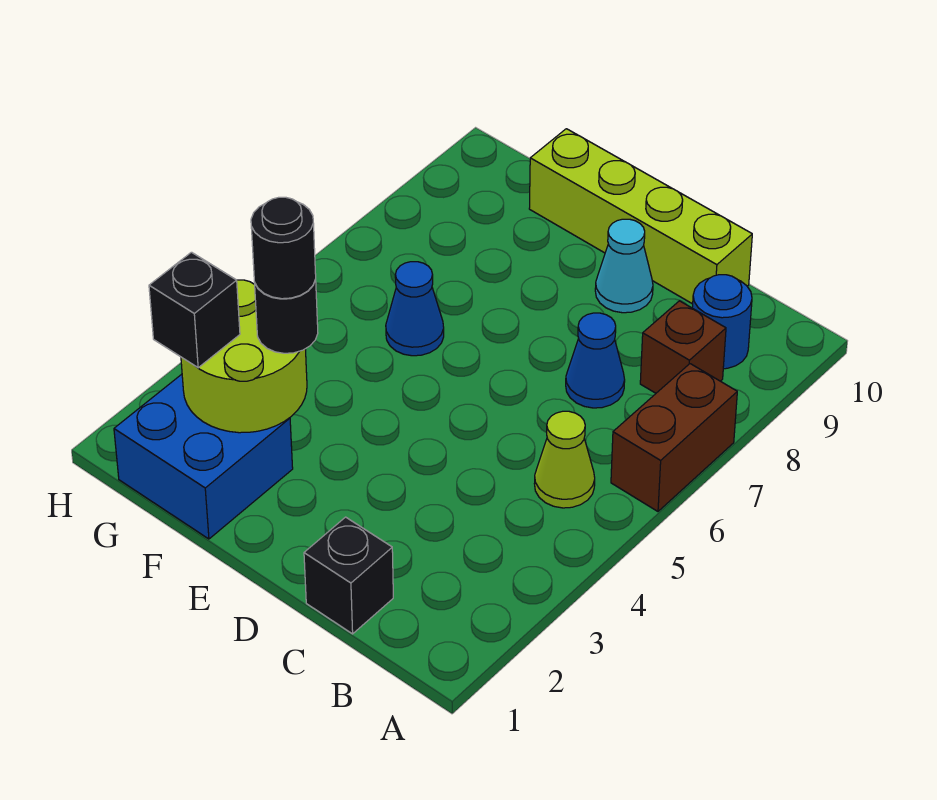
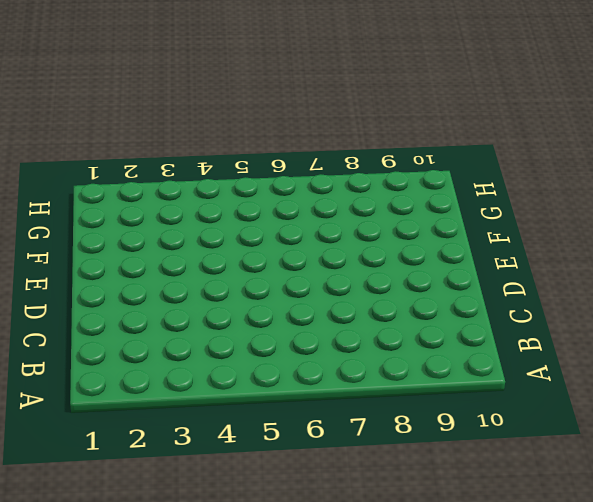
none -> brown brick A6:A7 level 1
none -> lime cone B5 level 1
none -> brown brick B8 level 1

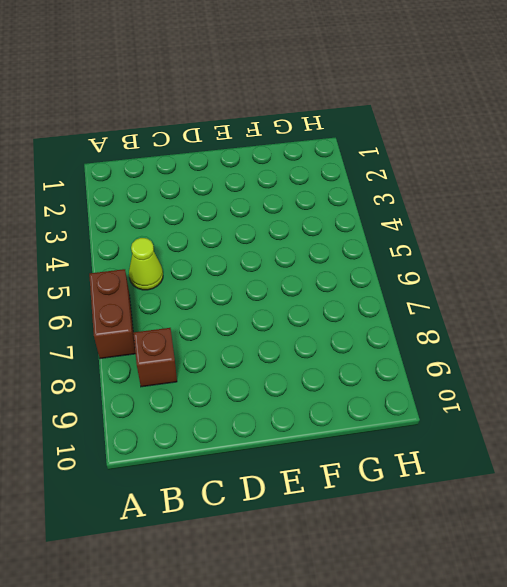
none -> blue round brick B9 level 1
none -> black brick C1 level 1
none -> blue cone C7 level 1

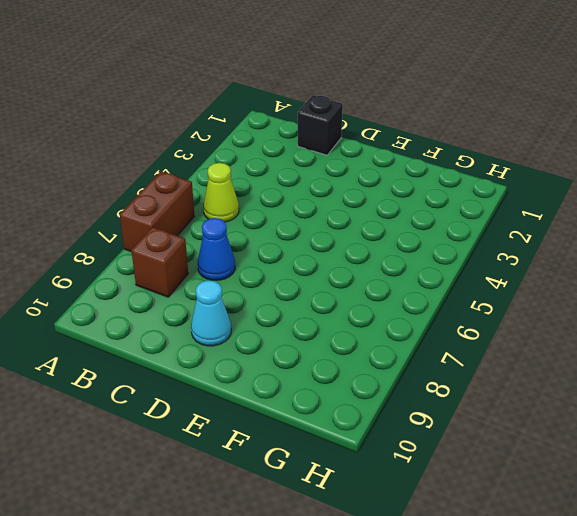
none -> blue round brick B9 level 1
none -> lime brick C10:F10 level 1
none -> blue brick F1:G2 level 1

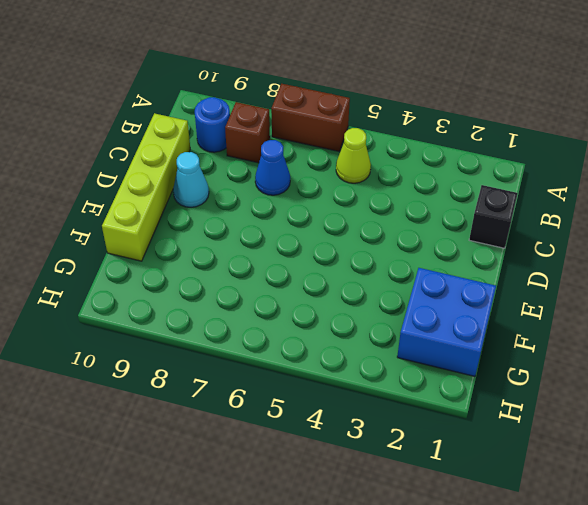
none -> blue cone F6 level 1
none -> lime round brick F2:G3 level 2
none -> black round brick F3 level 3

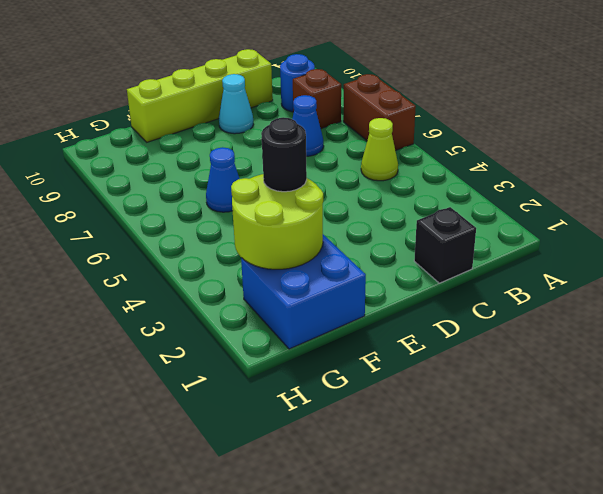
none -> black brick G2 level 3
none -> black round brick F3 level 4

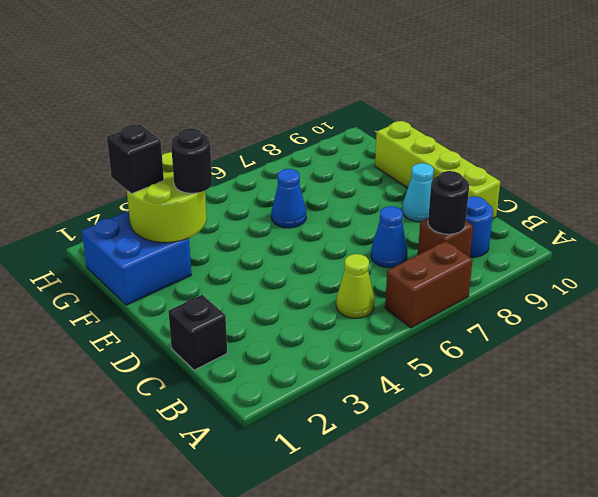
black round brick B8 level 2 -> black round brick F3 level 4

